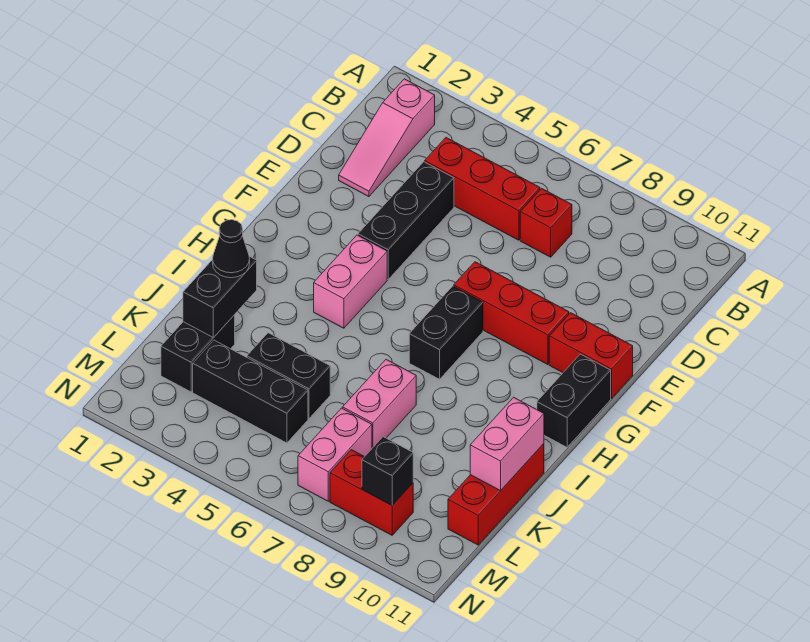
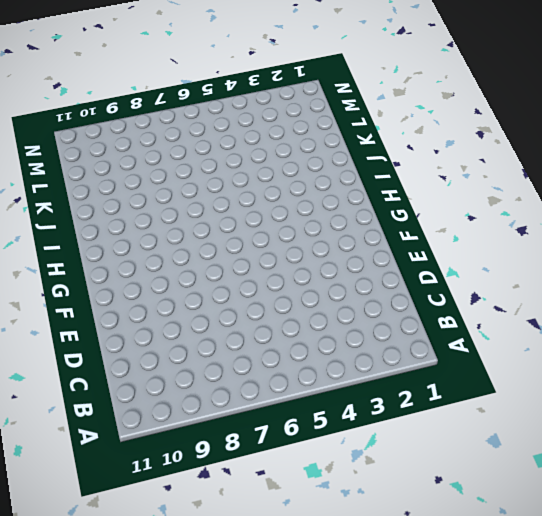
none -> pink slope B2:D2 level 1 top B
none -> red brick C4:C6 level 1
none -> red brick C7 level 1

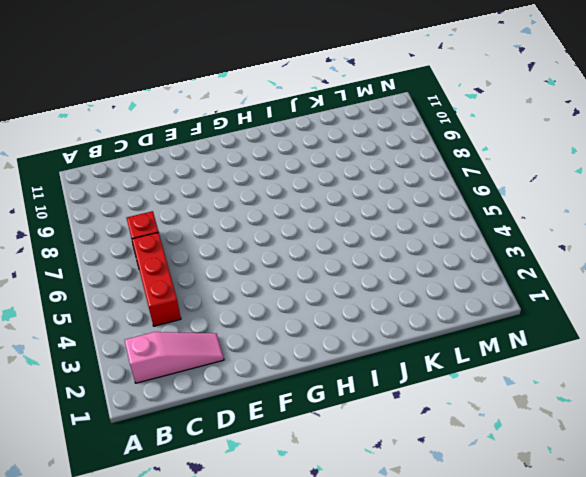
none -> black brick D4:F4 level 1
none -> red brick F7:F9 level 1
none -> red brick F10:F11 level 1

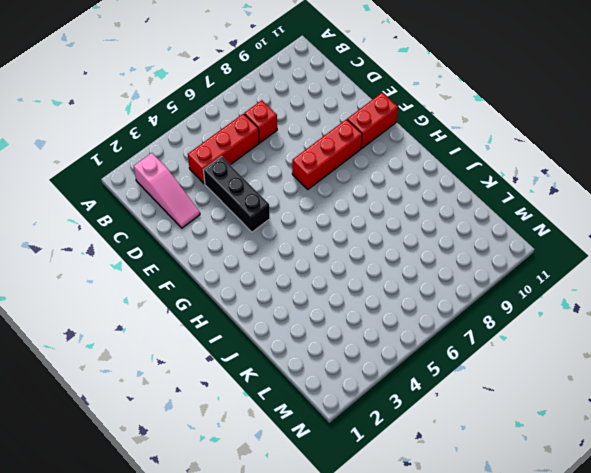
none -> pink brick G4:H4 level 1
none -> black brick G7:H7 level 1
none -> black brick G11:H11 level 1

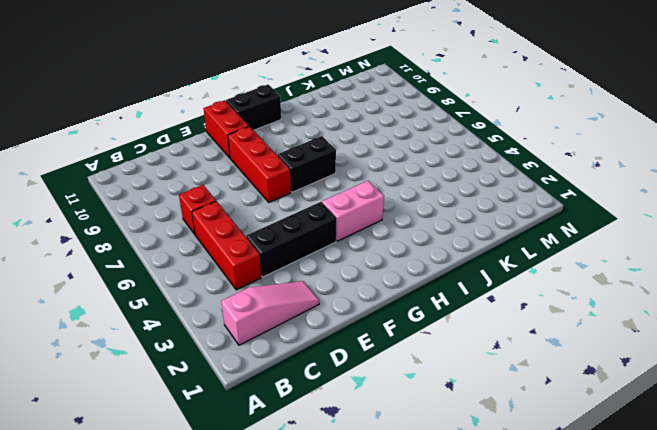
none -> pink brick J7:K7 level 1
none -> red brick J11:L11 level 1
none -> black brick K2:L2 level 1

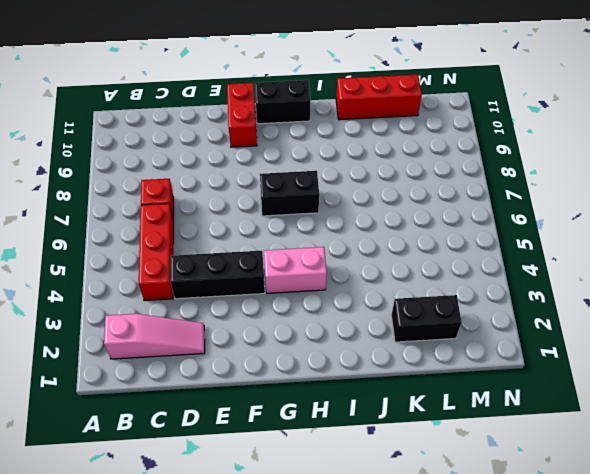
none -> red brick F7:F9 level 1
none -> pink brick J7:K7 level 1
none -> black brick K4:K5 level 1

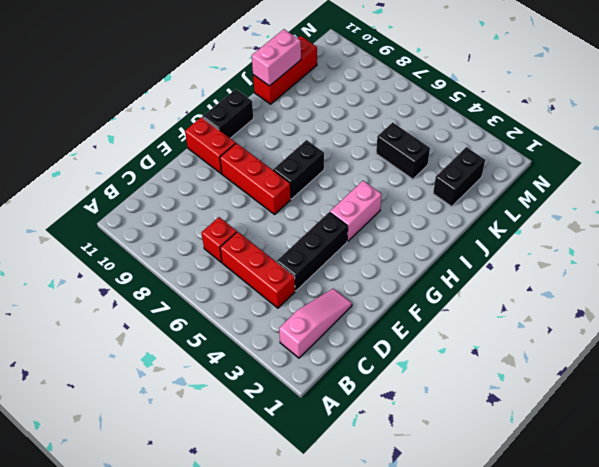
none -> pink brick J7:K7 level 1
none -> black brick L3:L5 level 1
none -> pink brick L7:M7 level 1

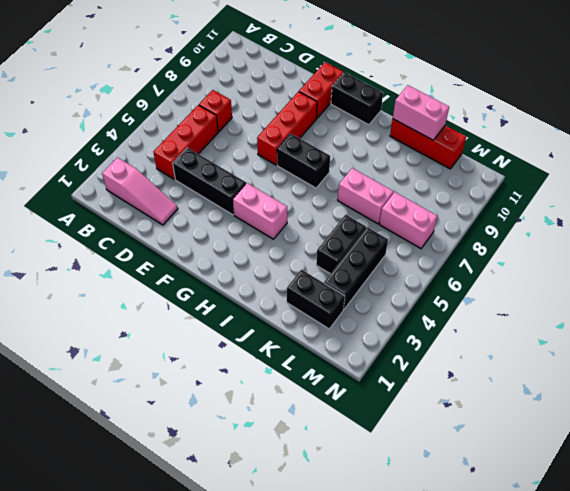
none -> red brick M8:M9 level 1
none -> black brick J2:K2 level 2
none -> black brick M9 level 2

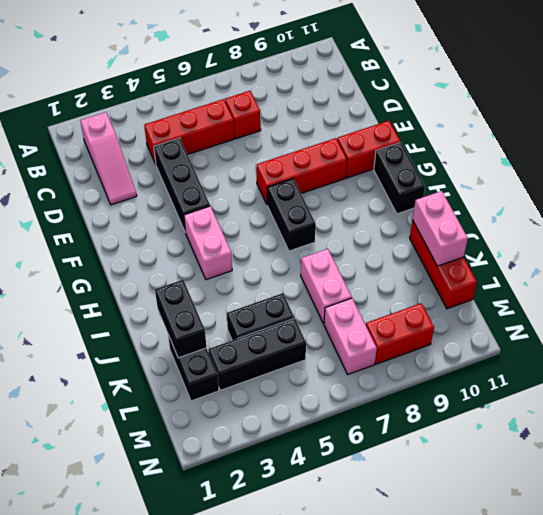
none -> black brick M9 level 2
none -> black cone J2 level 3

